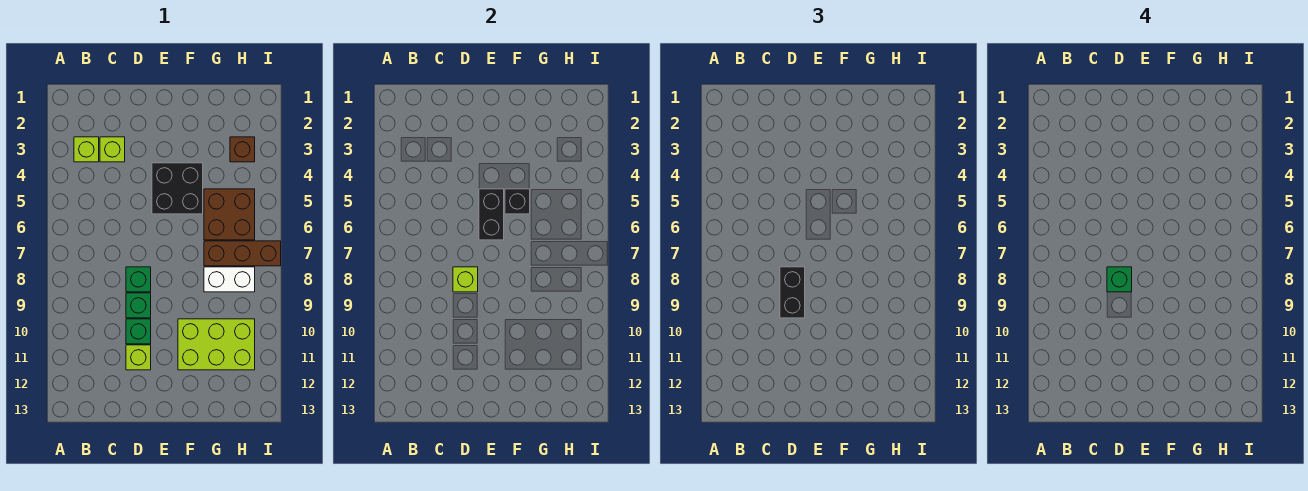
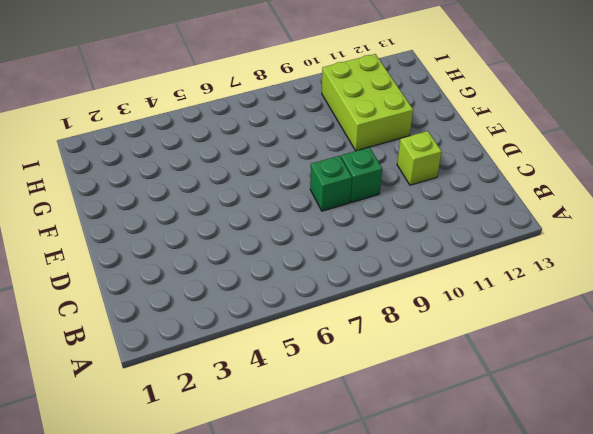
none -> lime brick B3 level 1
none -> lime brick C3 level 1
none -> green brick D10 level 1

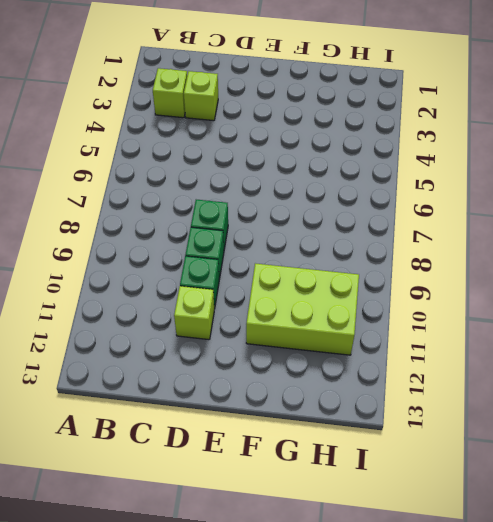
none -> black brick E4:F5 level 1
none -> brown brick G5:H6 level 1
none -> brown brick G7:I7 level 1

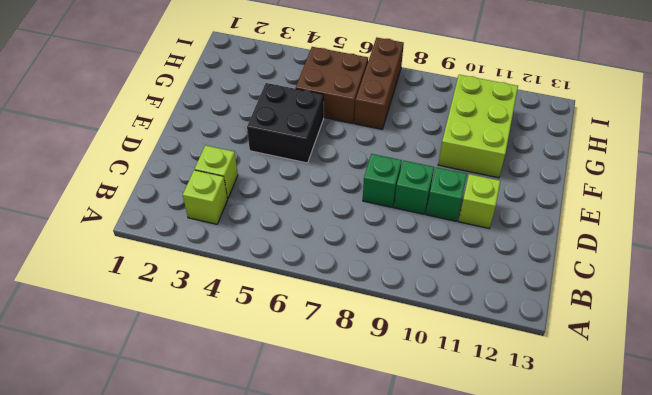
none -> white brick G8:H8 level 1
none -> brown brick H3 level 1
none -> lime brick D8 level 2

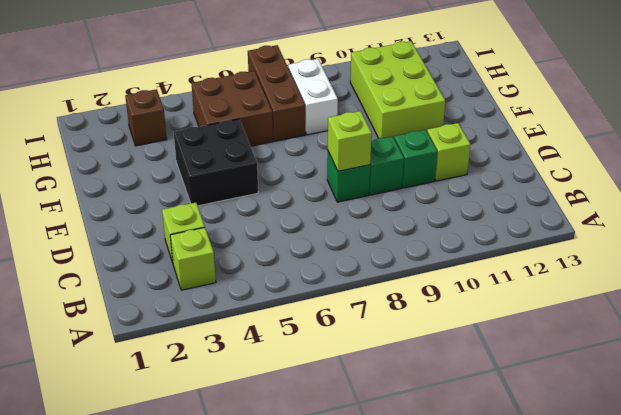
none -> black brick E5:E6 level 2
none -> black brick F5 level 2
none -> black brick D8:D9 level 3

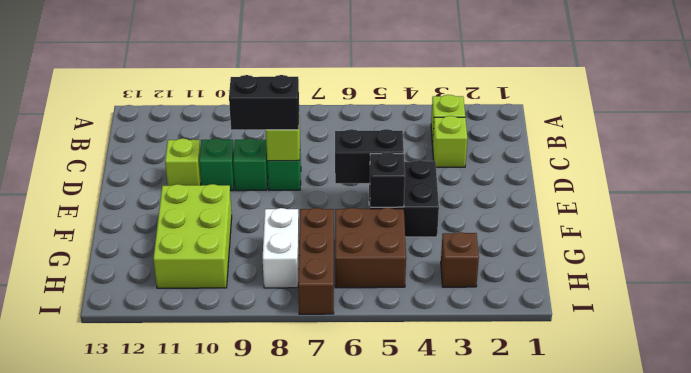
none -> green brick D8 level 4

